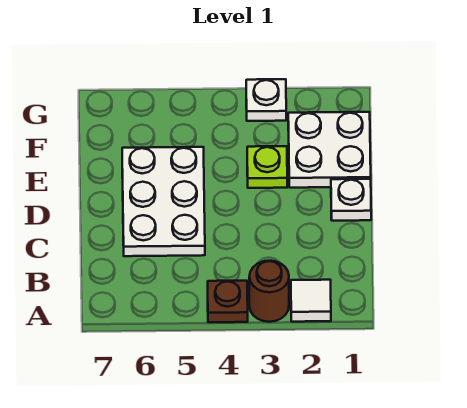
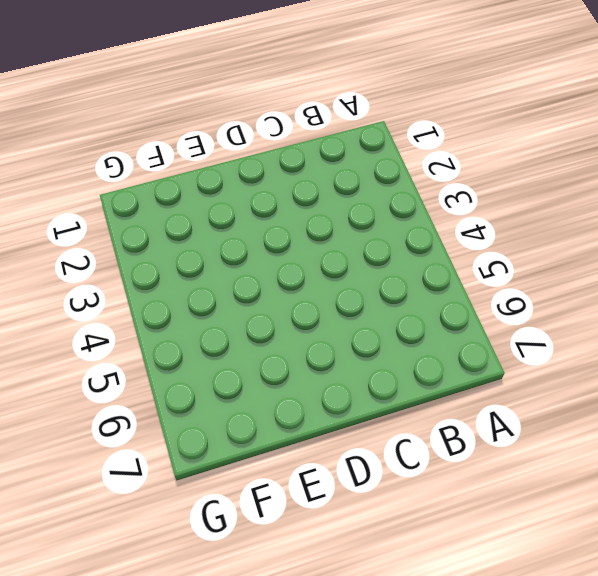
none -> white tile A2 level 1
none -> brown round brick A3 level 1

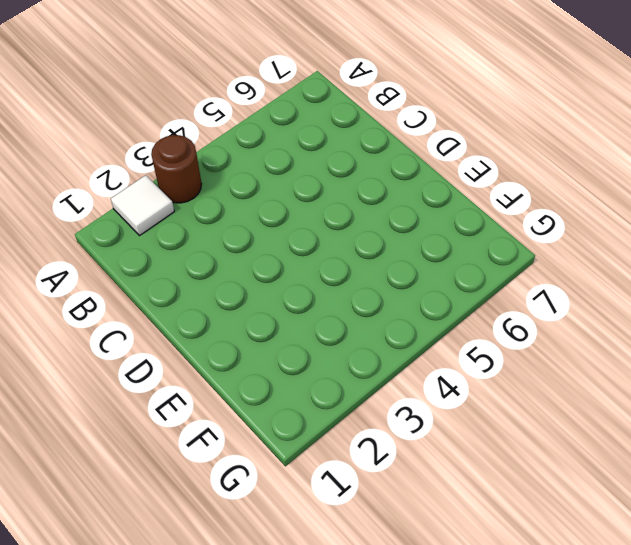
none -> brown plate A4 level 1
none -> white plate C5:E6 level 1

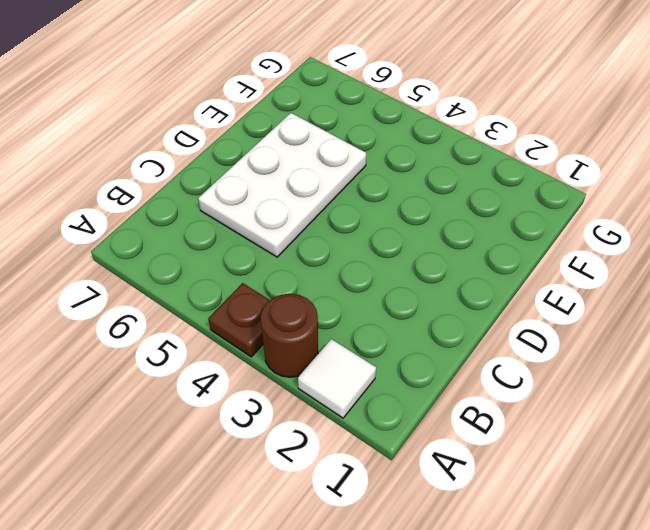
none -> white plate D1 level 1
none -> white plate E1:F2 level 1

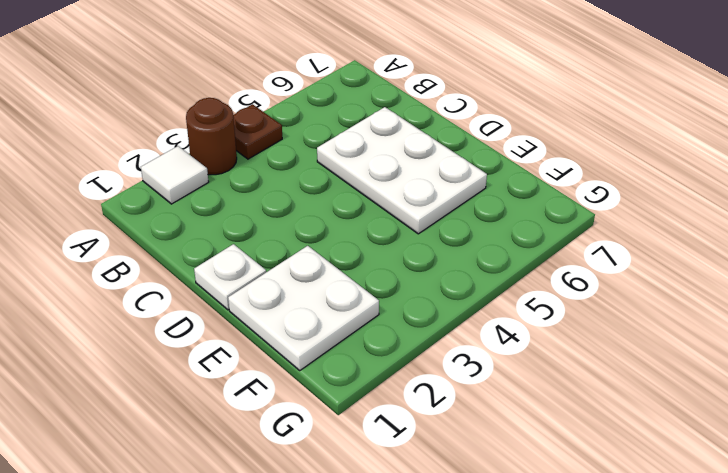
none -> lime plate E3 level 1
none -> white plate G3 level 1

